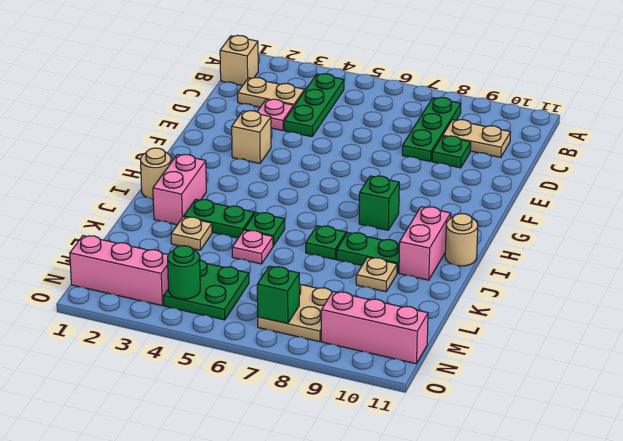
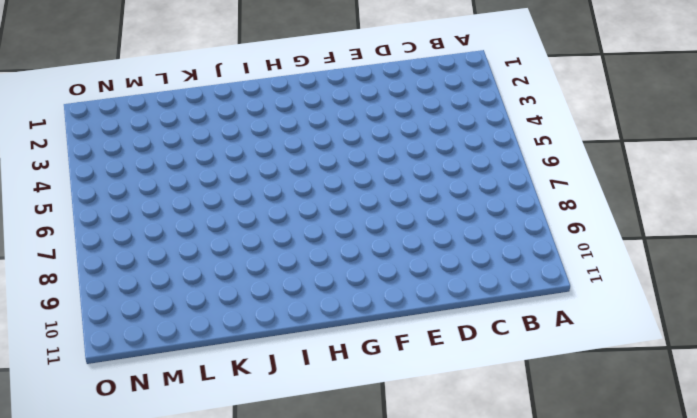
none -> tan brick B1 level 1
none -> green plate B4:D4 level 1
none -> green plate B8:D8 level 1

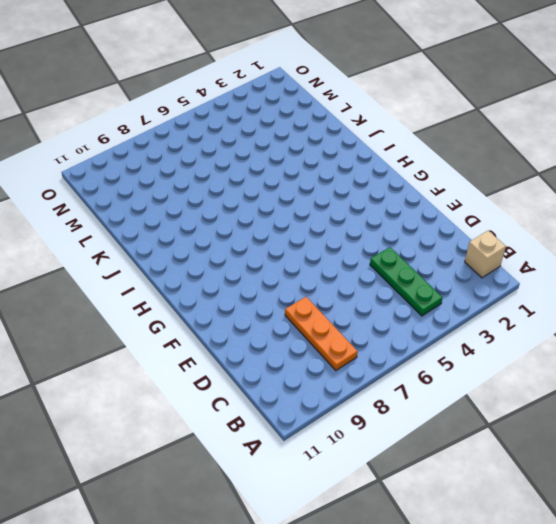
orange plate B8:D8 level 1 -> green plate B8:D8 level 1
none -> tan plate C2:C3 level 1
none -> tan plate C9:C10 level 1
none -> pink plate D3 level 1

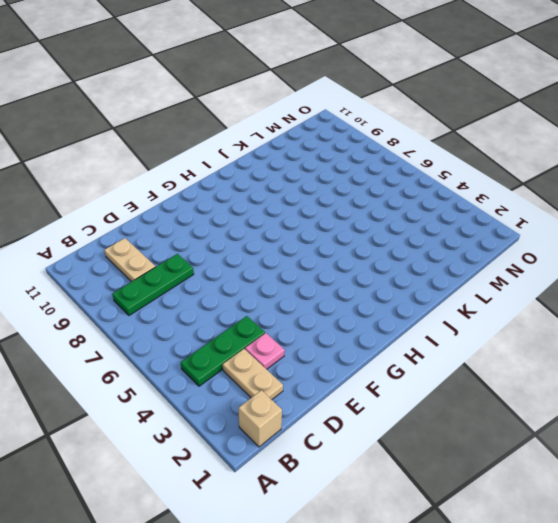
none -> green plate D9 level 1
none -> tan brick F3 level 1
none -> green brick H8 level 1

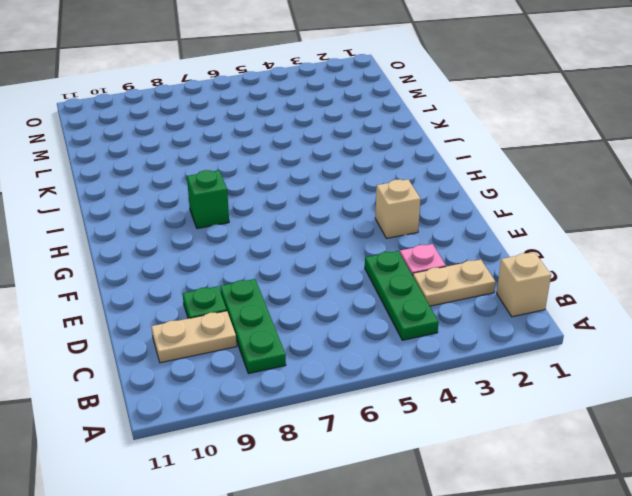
none -> tan round brick I1 level 1
none -> pink brick I2:J2 level 1
none -> pink brick I10:J10 level 1

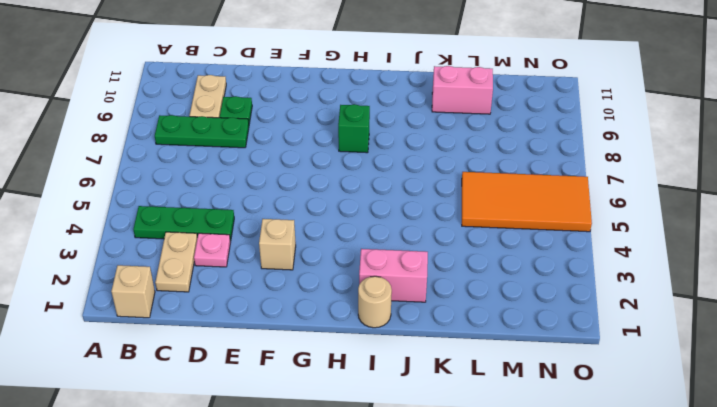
pink brick K10:L10 level 1 -> pink brick I10:J10 level 1
orange tile L5:O6 level 1 -> green plate M4:N5 level 1
none -> tan round brick I11 level 1
none -> green plate J3:J4 level 1
none -> green plate J5 level 1

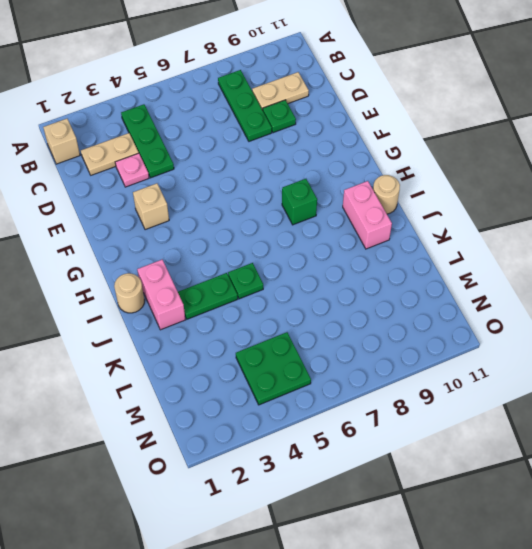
none -> green plate J7 level 1
none -> green plate J8:J9 level 1
none -> tan plate K3 level 1

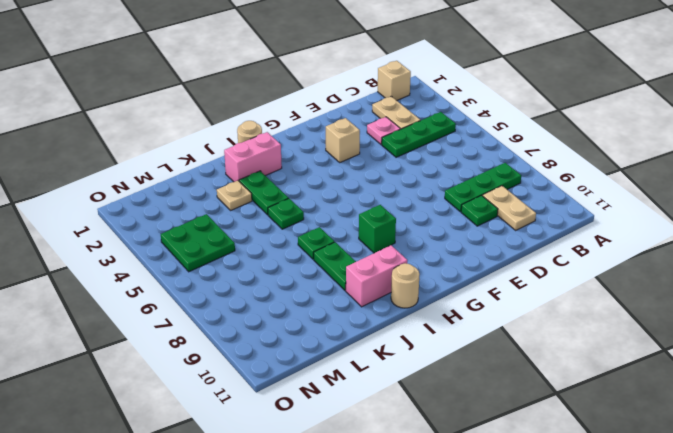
none -> pink plate K5 level 1
none -> tan plate K9 level 1
none -> tan plate M7:N8 level 1

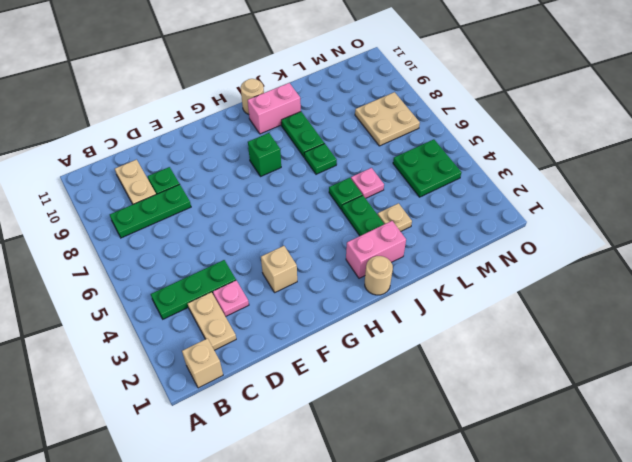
none -> tan plate K9 level 1
none -> pink brick N1:N3 level 1
none -> pink brick N9:N11 level 1

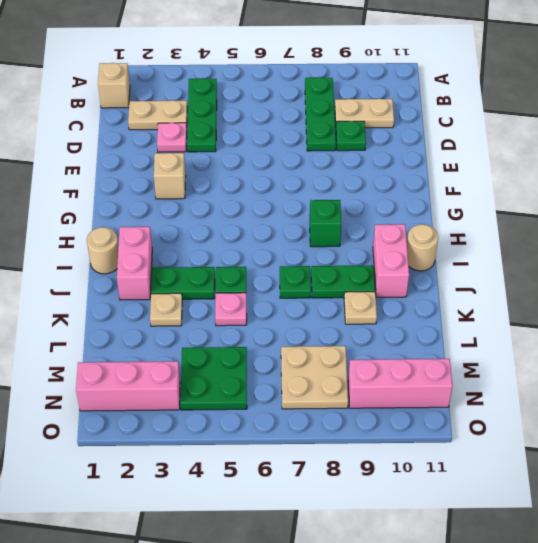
none -> green round brick N4 level 2
none -> green brick N7 level 2

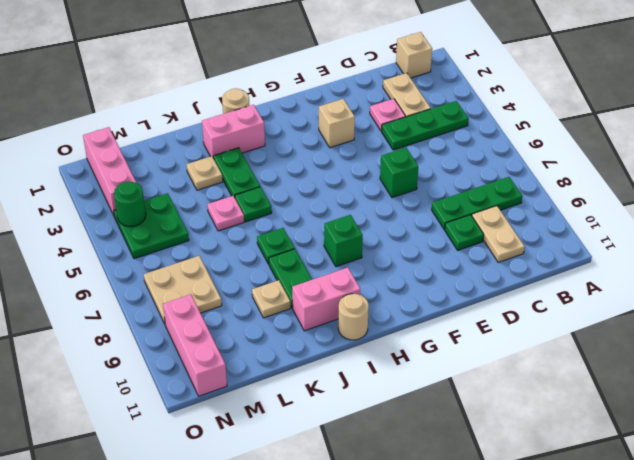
green brick E6 level 1 -> green brick N7 level 2

